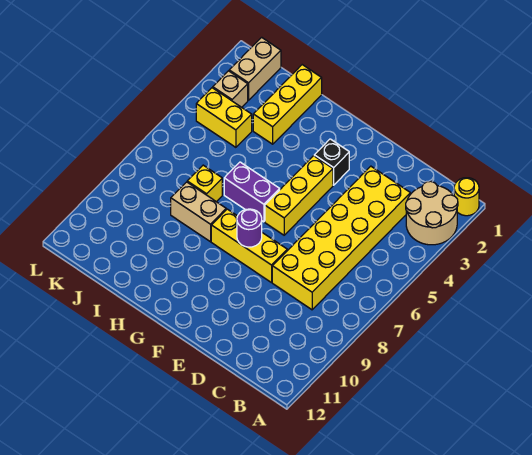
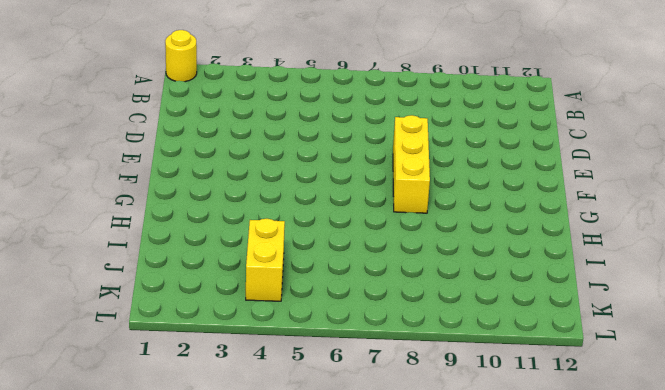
none -> tan round brick A2:B3 level 1
none -> yellow brick C3:D8 level 1
none -> black brick F3 level 1

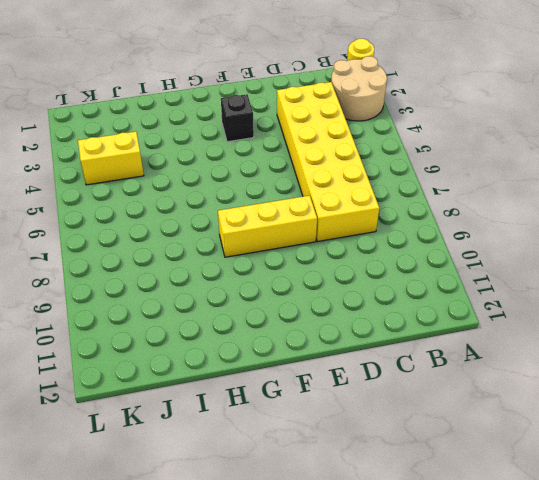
none -> yellow brick F4:F6 level 1
none -> purple brick G6:H6 level 1
none -> tan brick H8:I8 level 1

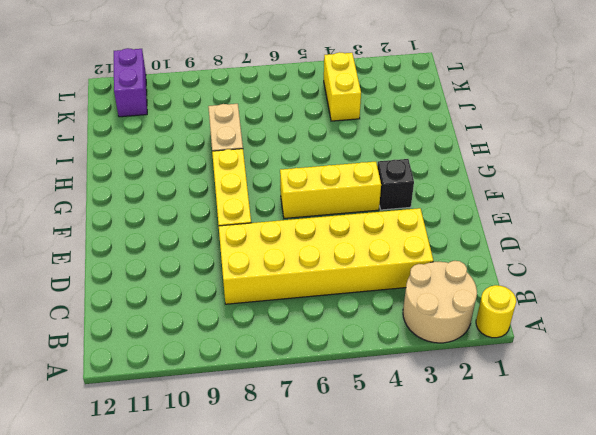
purple brick K11:L11 level 1 -> purple brick G6:H6 level 1
none -> yellow brick I1:I3 level 1
none -> yellow brick I7 level 1
none -> tan brick K1:K2 level 1

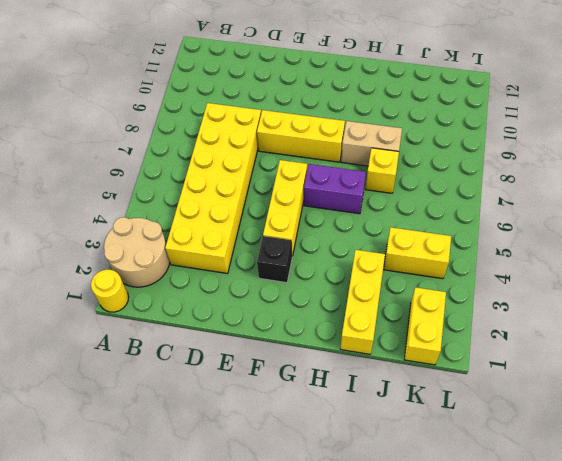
yellow brick K1:K2 level 1 -> tan brick K1:K2 level 1
none -> tan brick K3 level 1
none -> purple round brick F8 level 2

